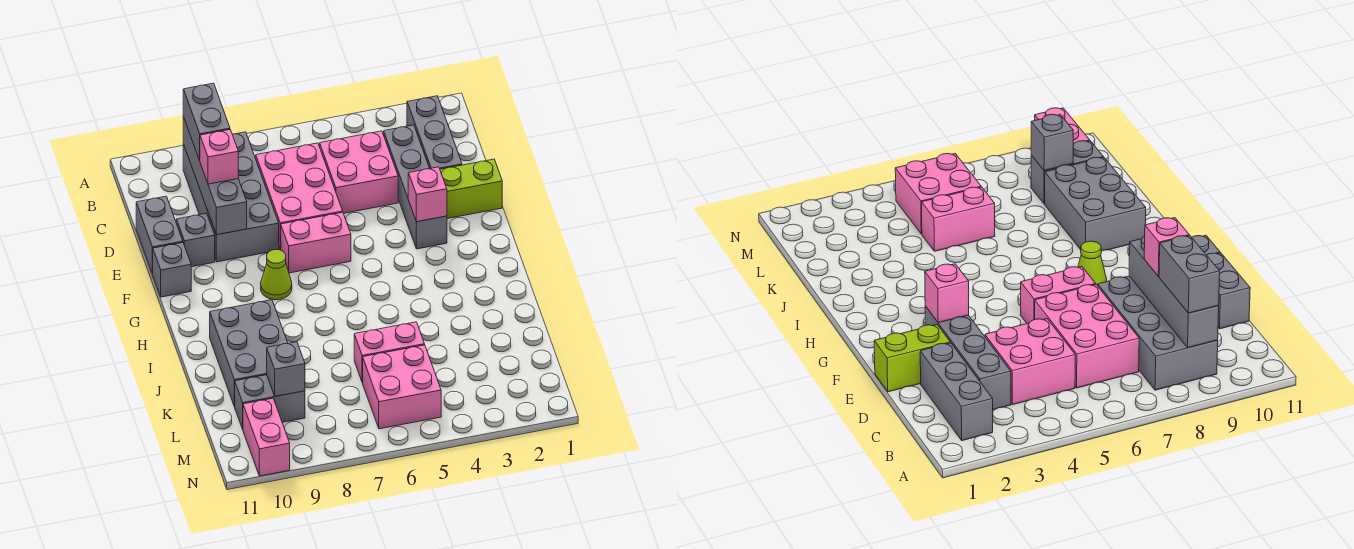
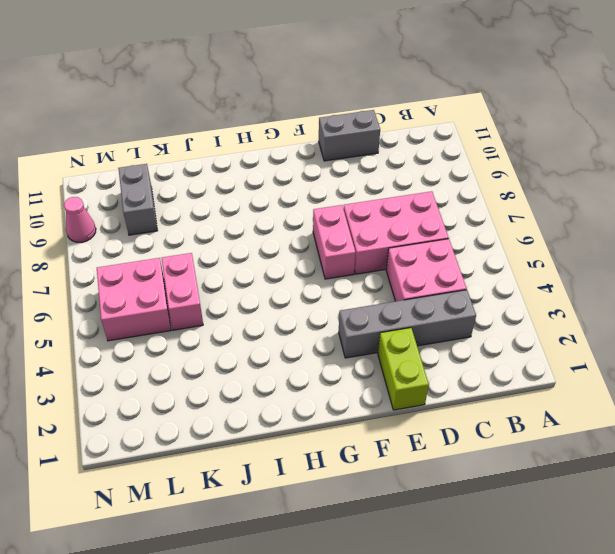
pink cone N9 level 1 -> none
none -> grey brick B2:D2 level 1
none -> grey brick B8:E9 level 1
none -> grey brick E10 level 1

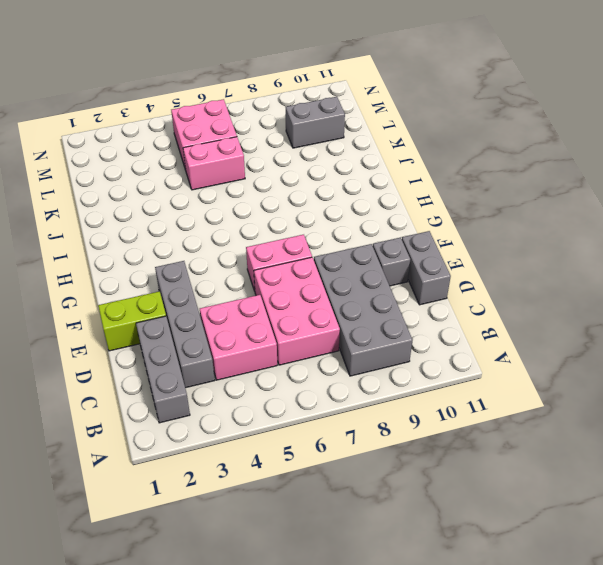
none -> grey brick F11 level 1
none -> lime cone G8 level 1
none -> grey brick I9:K10 level 1

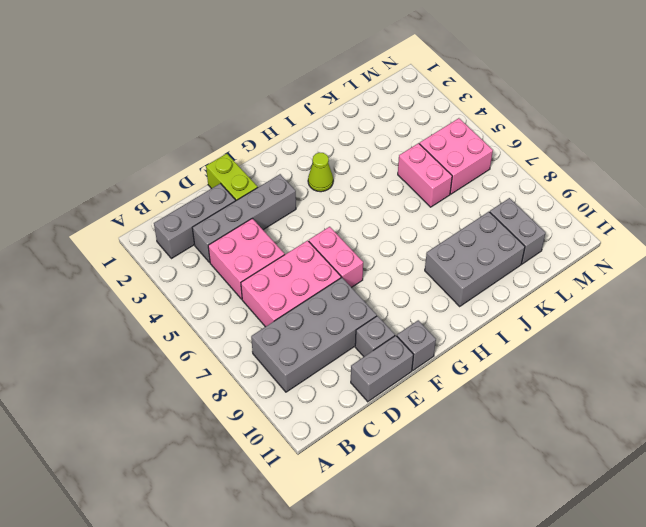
lime cone H3 level 1 -> lime cone G8 level 1
none -> pink brick M10:N10 level 1
none -> grey brick B9:E9 level 2
none -> pink brick F3 level 2

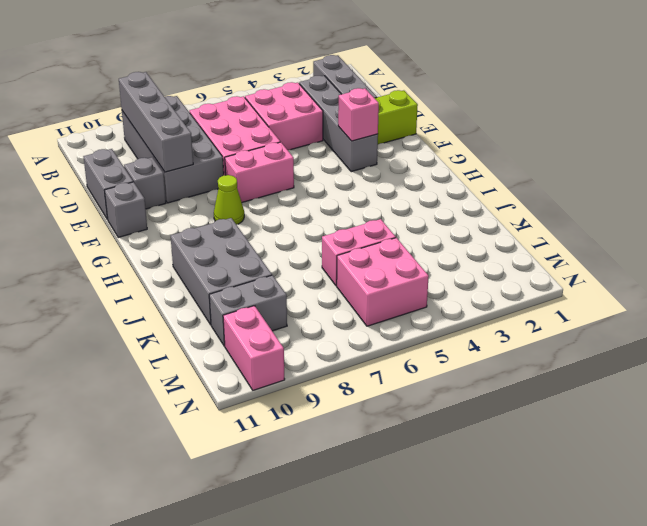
none -> grey brick L9 level 2
none -> grey brick B9:C9 level 3
none -> pink brick D9 level 3

